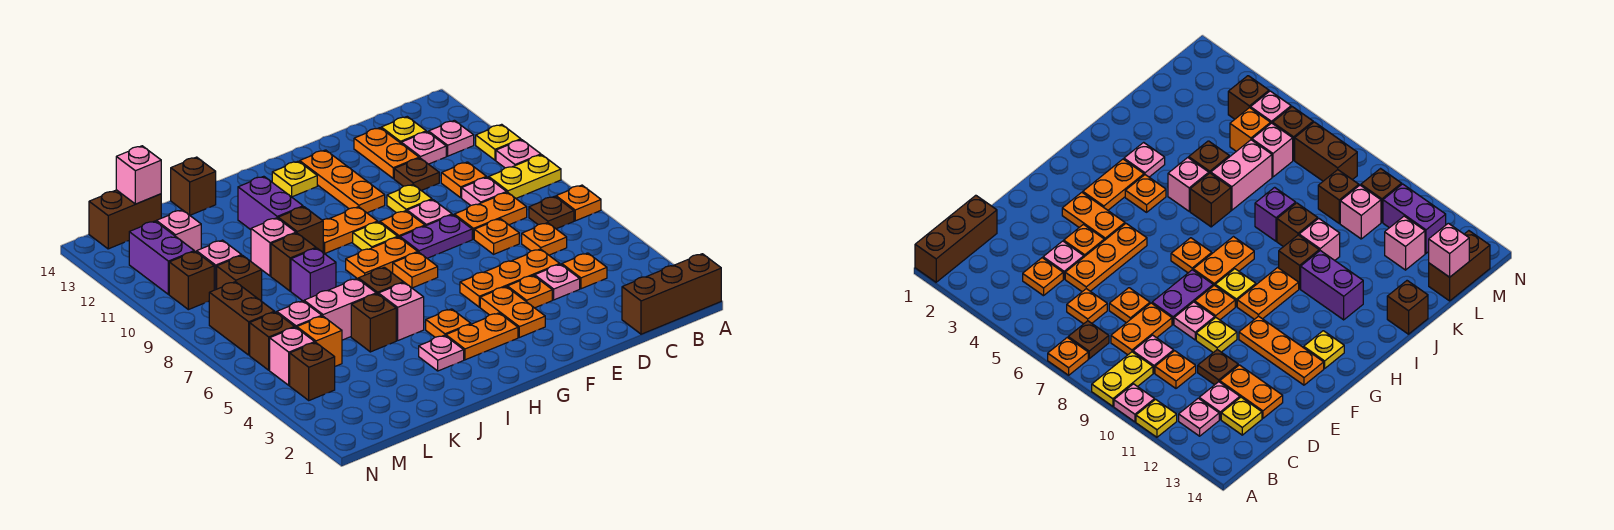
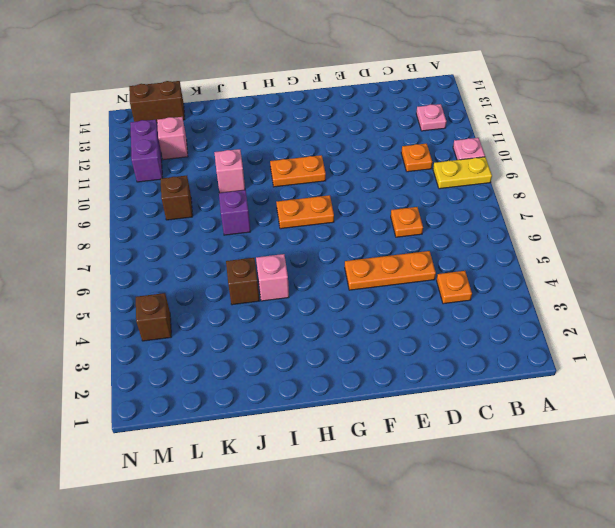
none -> brown brick A1:C1 level 1
none -> orange plate A7 level 1
none -> yellow plate A11 level 1
none -> brown plate B7 level 1

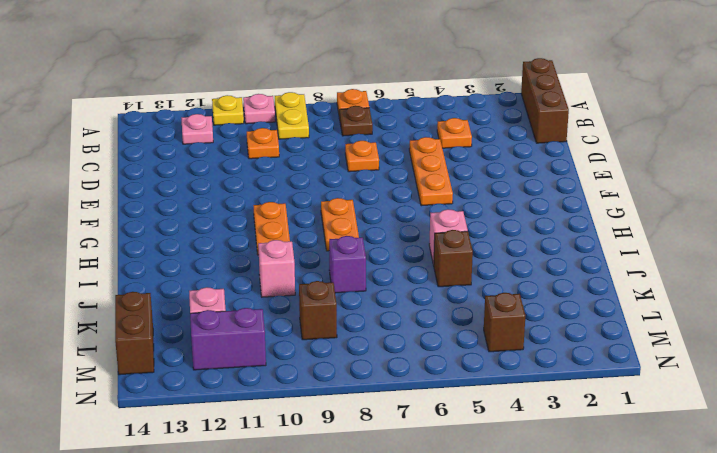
none -> orange plate C6 level 1
none -> orange plate C8:D8 level 1
none -> pink plate C9 level 1
none -> pink plate C12 level 1

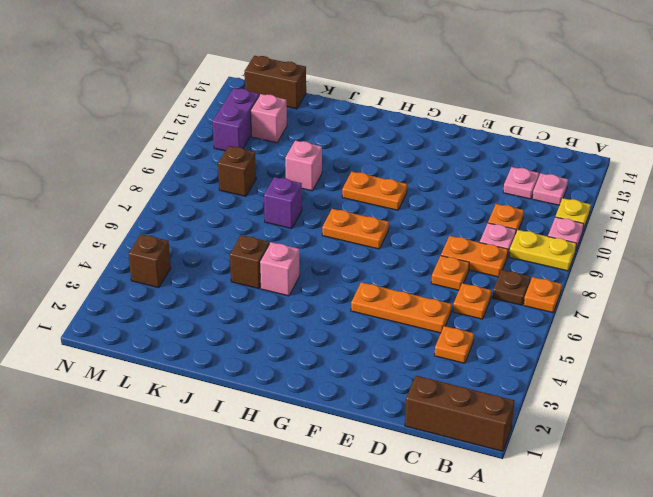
none -> yellow plate C13 level 1
none -> pink plate D4 level 1
none -> brown plate D11 level 1
none -> orange plate D12:D13 level 1

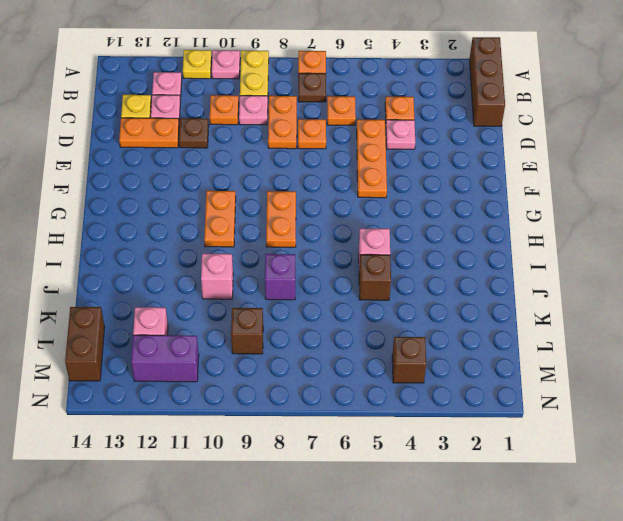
none -> orange plate E4 level 1
none -> purple plate E8:F8 level 1
none -> pink plate E9 level 1
none -> yellow plate E10 level 1

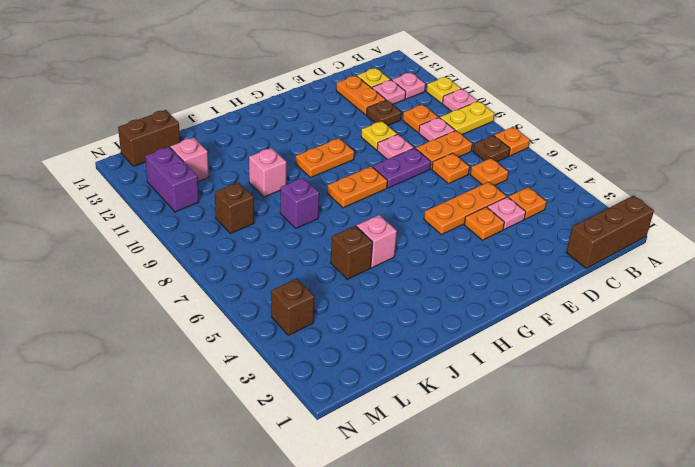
none -> orange plate F3:F4 level 1
none -> orange plate F9 level 1
none -> orange plate F11:F13 level 1
none -> orange plate G3:H3 level 1

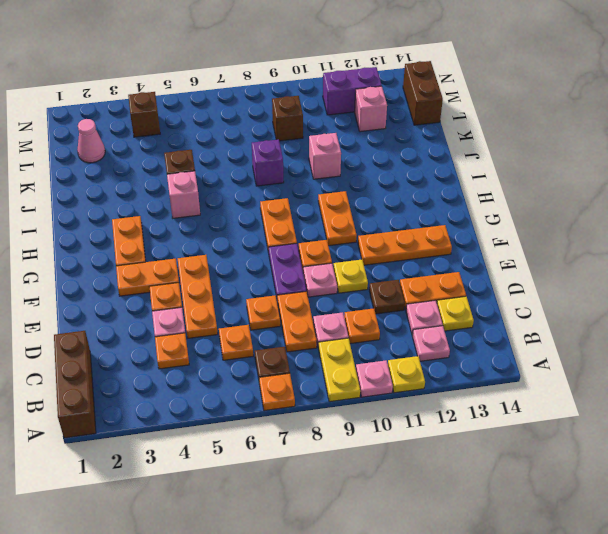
pink cone L2 level 1 -> none
none -> orange plate G7 level 1
none -> yellow plate G9 level 1
none -> yellow plate G13 level 1
none -> orange plate H4 level 1

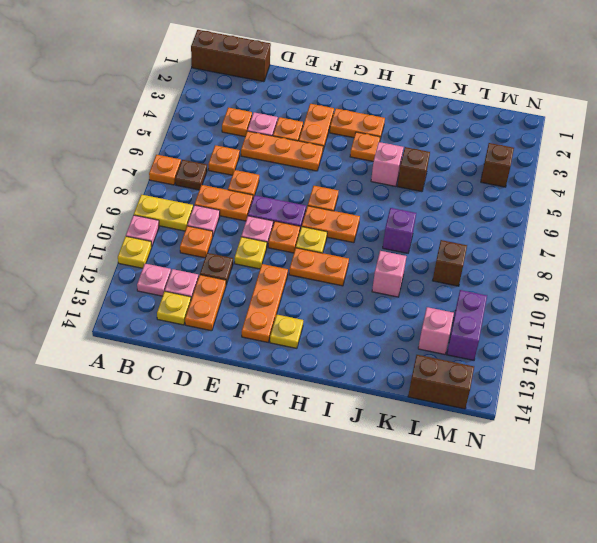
none -> pink plate I3 level 1
none -> brown brick I6 level 1
none -> brown brick I10 level 1
none -> purple brick I11:I12 level 1

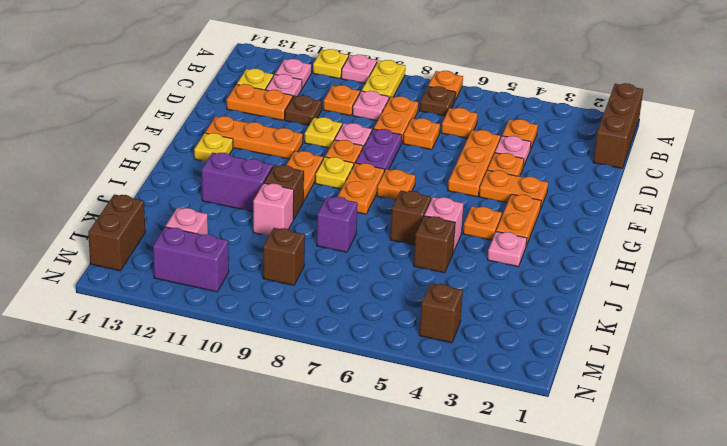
none -> pink brick J6:K6 level 1
none -> brown brick J9 level 1
none -> brown brick J14 level 1
none -> orange brick L5 level 1

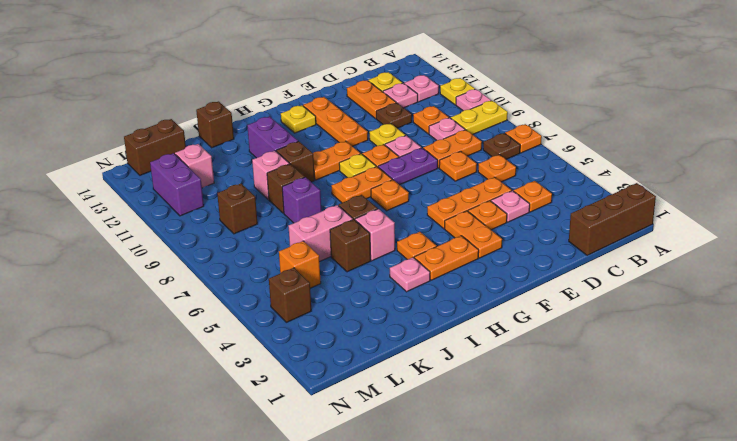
none -> pink brick L6 level 1
none -> pink brick L10 level 1
none -> pink brick M5 level 1
none -> brown brick M6 level 1

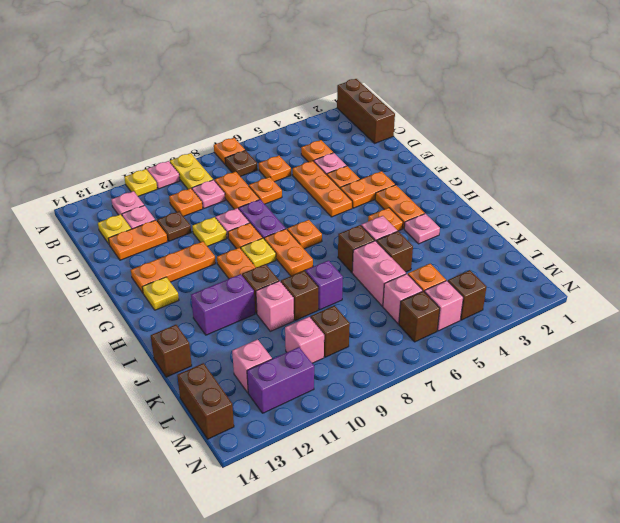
none -> brown brick M7:M8 level 1
none -> brown brick M10 level 1
none -> pink brick L14 level 2

